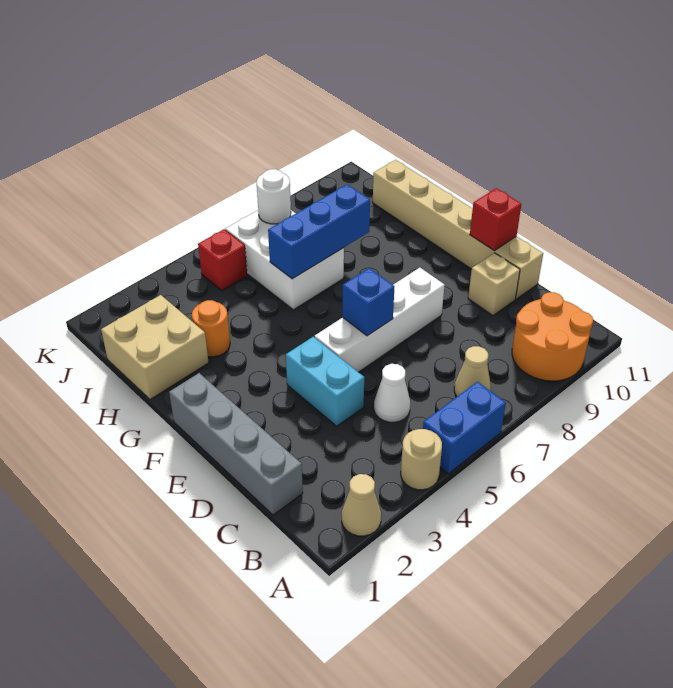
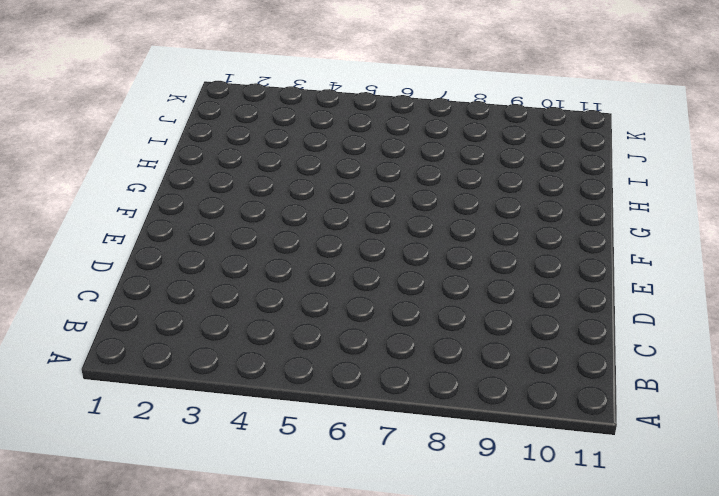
none -> tan cone A2 level 1
none -> tan round brick A4 level 1
none -> blue brick A5:A6 level 1

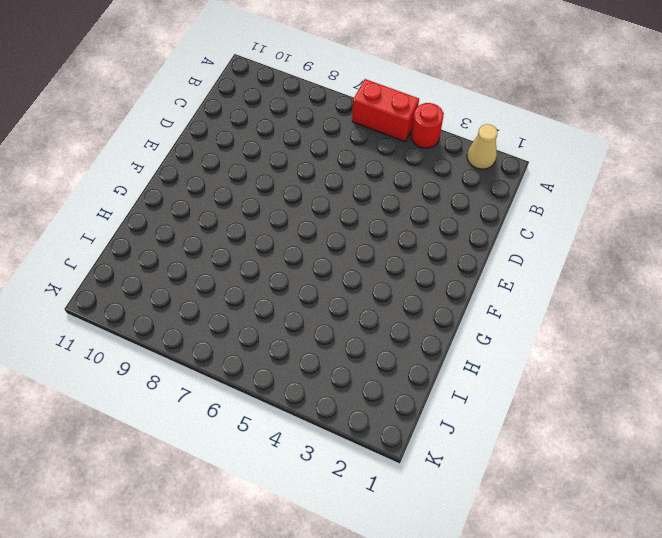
red round brick A4 level 1 -> tan round brick A4 level 1
red brick A5:A6 level 1 -> blue brick A5:A6 level 1
none -> orange round brick A9:B10 level 1
none -> tan cone B7 level 1
none -> grey brick C1:F1 level 1

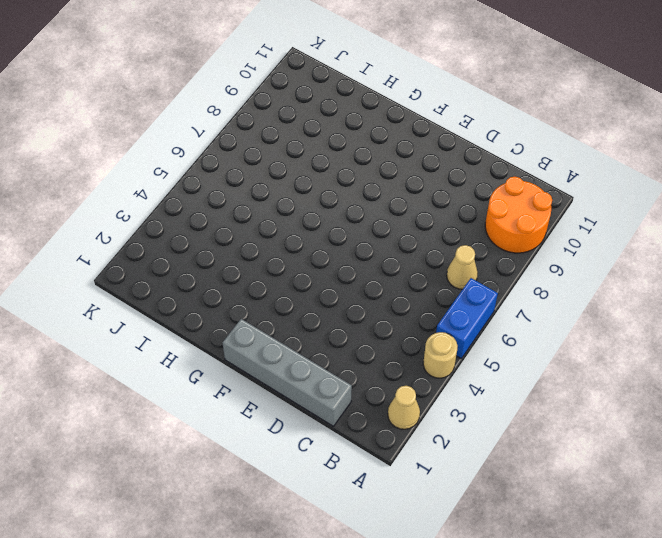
none -> white cone C5 level 1
none -> cyan brick D4:E4 level 1
none -> tan brick D10 level 1

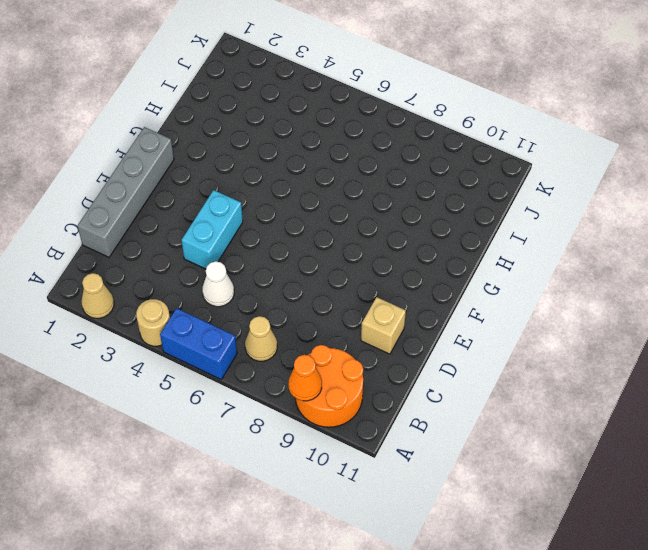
orange cone A9 level 2 -> none
none -> tan brick D11:I11 level 1
none -> white brick E5:E8 level 1
none -> tan brick H1:I2 level 1

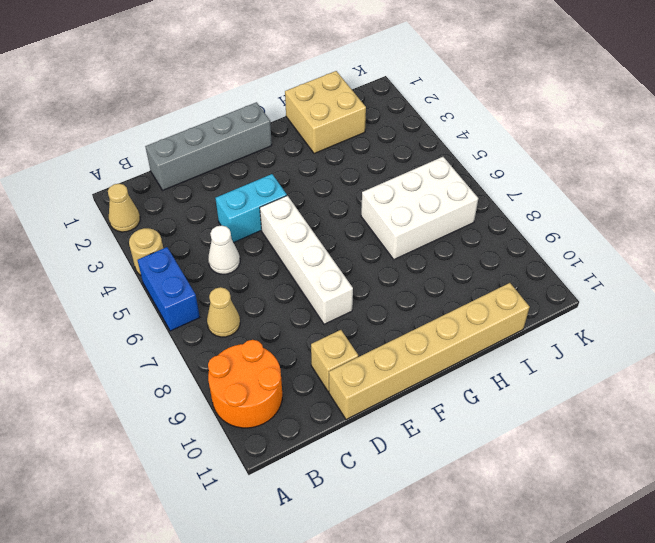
none -> orange round brick H3 level 1
none -> red brick J5 level 1
none -> blue brick E6 level 2

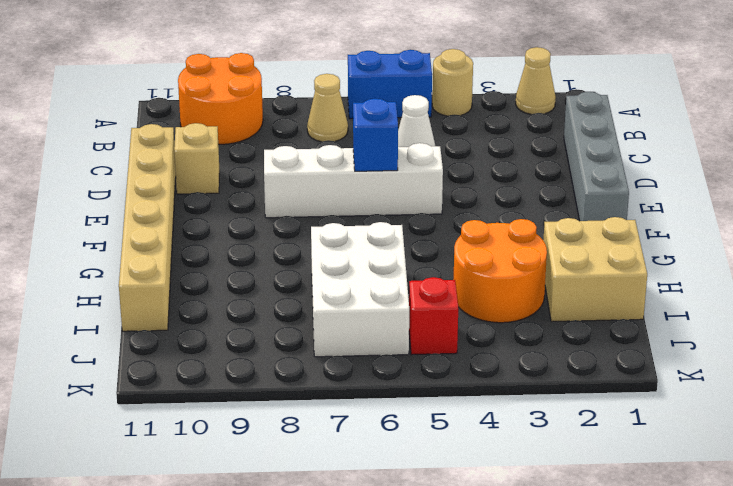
orange round brick H3:I4 level 1 -> orange round brick H3 level 1
none -> cyan brick D4:E4 level 1
none -> red brick E11 level 2
none -> blue brick H6:H8 level 2

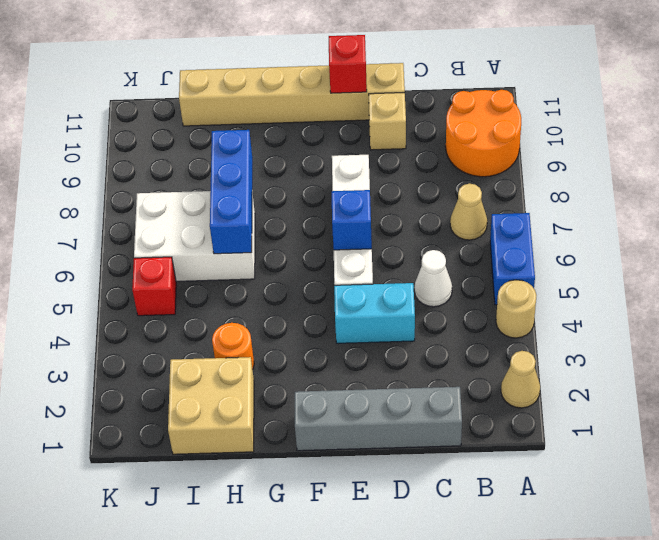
none -> white round brick J7 level 2

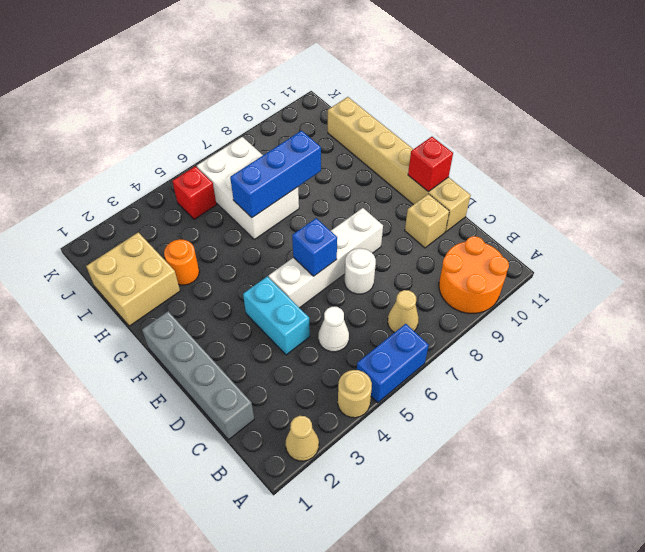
white round brick D7 level 1 -> white round brick J7 level 2

